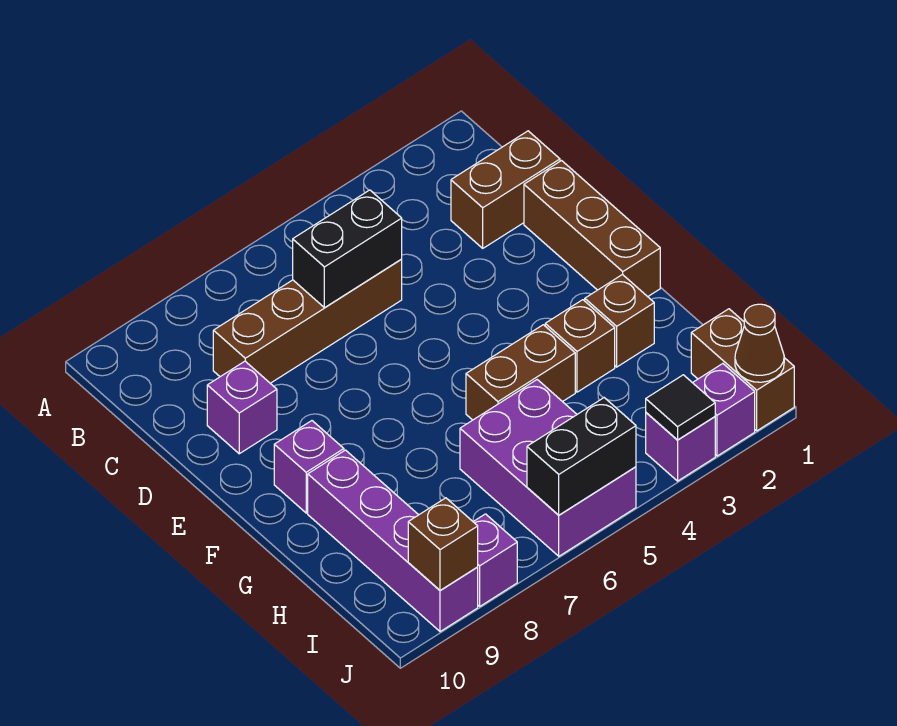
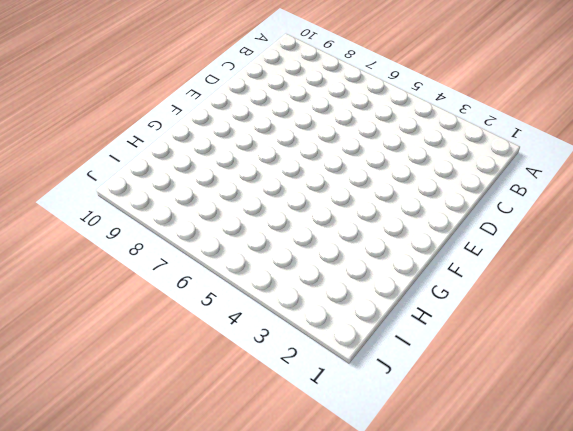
none -> brown brick C1:C2 level 1
none -> brown brick C5:C8 level 1
none -> brown brick D1:F1 level 1

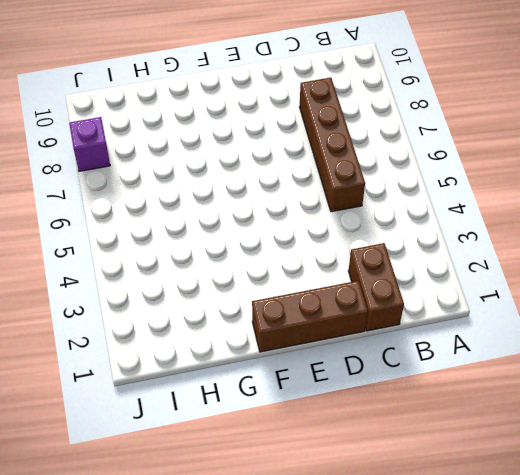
none -> purple brick D9 level 1
none -> purple brick F9 level 1
none -> brown brick G2 level 1

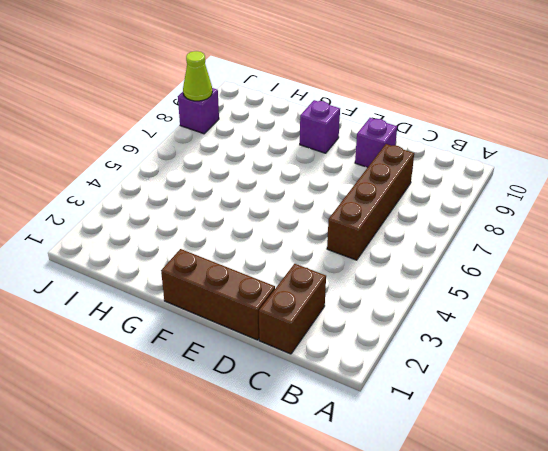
lime cone J8 level 2 -> none
none -> brown brick G2 level 1
none -> brown brick G3 level 1
none -> brown brick G4:G5 level 1

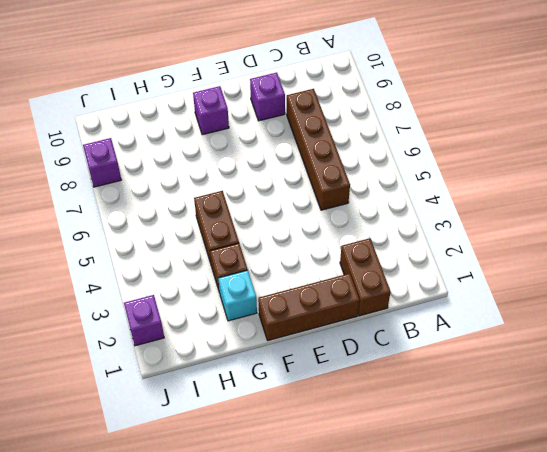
cyan brick G2 level 1 -> brown brick G2 level 1
none -> purple brick G9:J9 level 1
none -> purple brick H5:J6 level 1
none -> brown brick I1:J1 level 1

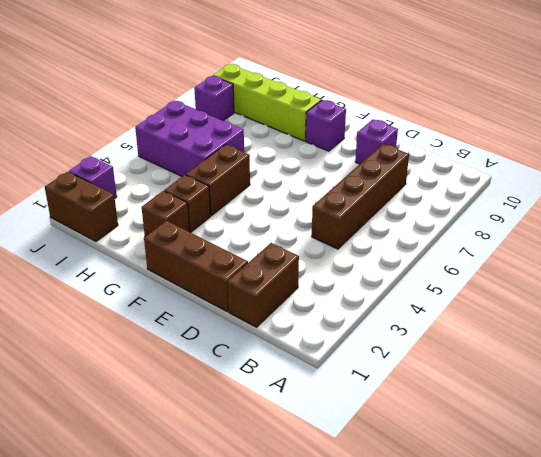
lime brick G9:J9 level 1 -> purple brick G9:J9 level 1
none -> purple brick J3 level 1
none -> black brick C5:C6 level 2
none -> brown cone J1 level 2

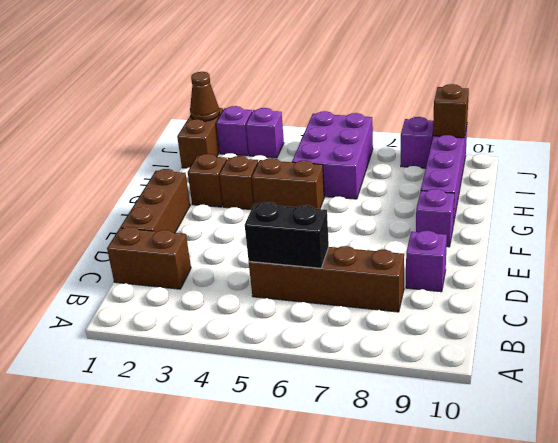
none -> black tile J3 level 2
none -> black brick J5:J6 level 2

